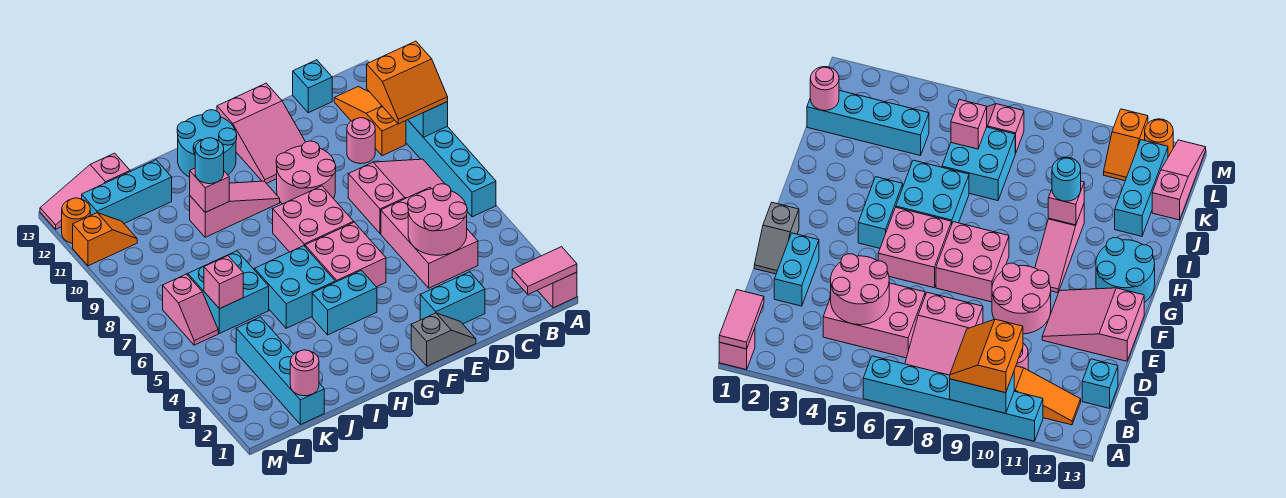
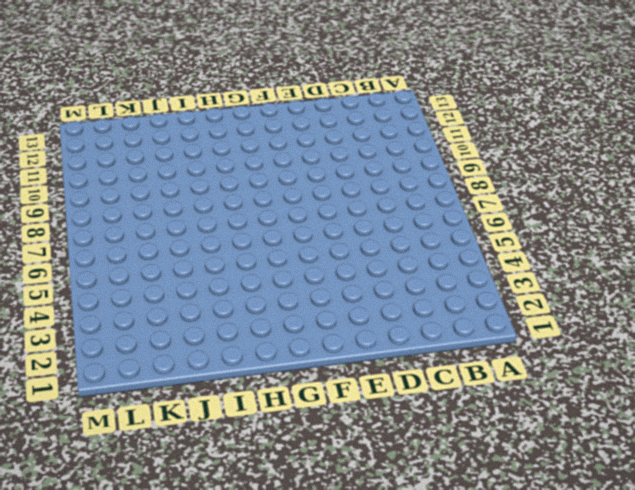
none -> pink brick A1 level 1
none -> cyan brick A6:A11 level 1
none -> pink slope B7:D8 level 1 top D
none -> orange slope B10:B12 level 1 top 10

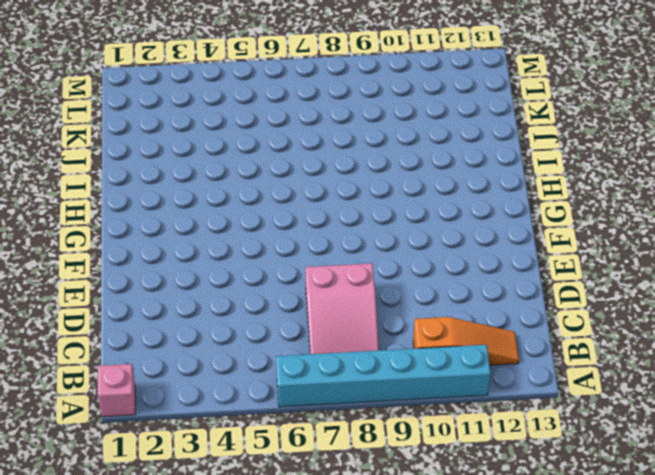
none -> pink brick C4:D6 level 1
none -> pink round brick C10 level 1
none -> cyan brick C13 level 1
none -> cyan brick D2:E2 level 1

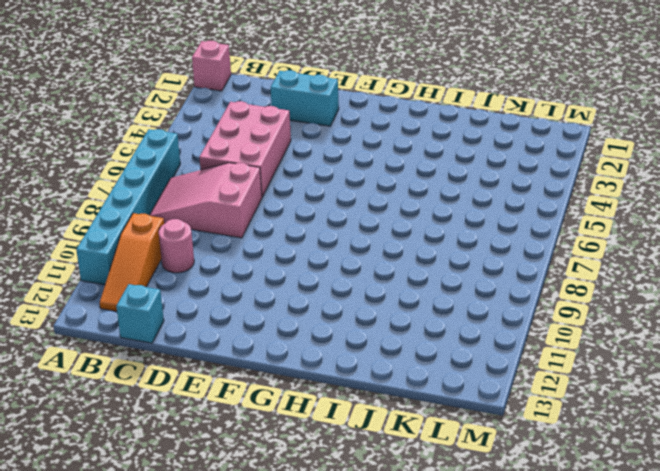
none -> grey slope E1:F1 level 1 top F
none -> pink round brick E9:F10 level 1
none -> pink slope E11:F13 level 1 top 13
none -> pink brick F5:G6 level 1

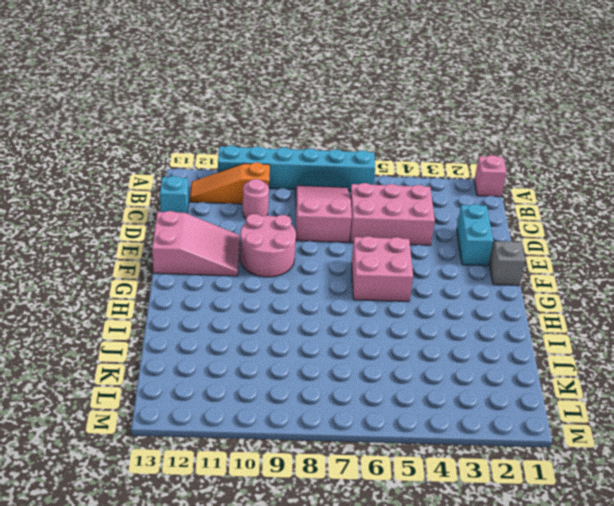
none -> pink brick F7:G8 level 1
none -> cyan brick G4:H4 level 1
none -> pink slope G10:I10 level 1 top I
none -> cyan round brick G12:H13 level 1

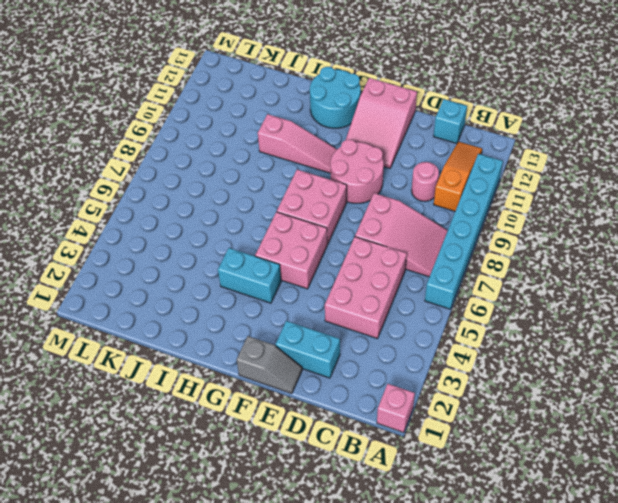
none -> cyan brick H5:I6 level 1
none -> cyan brick J6:K7 level 1
none -> cyan brick J12:L12 level 1
none -> cyan brick K1:K4 level 1

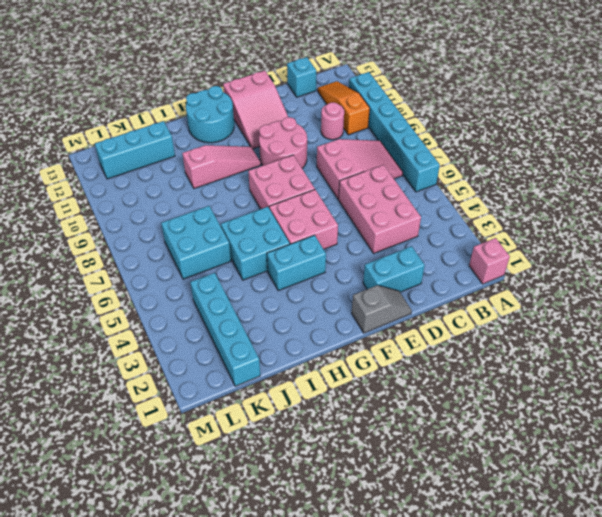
none -> pink slope K13:M13 level 1 top K
none -> pink slope L6:L7 level 1 top 7
none -> orange slope L11:M11 level 1 top M
none -> orange round brick M12 level 1

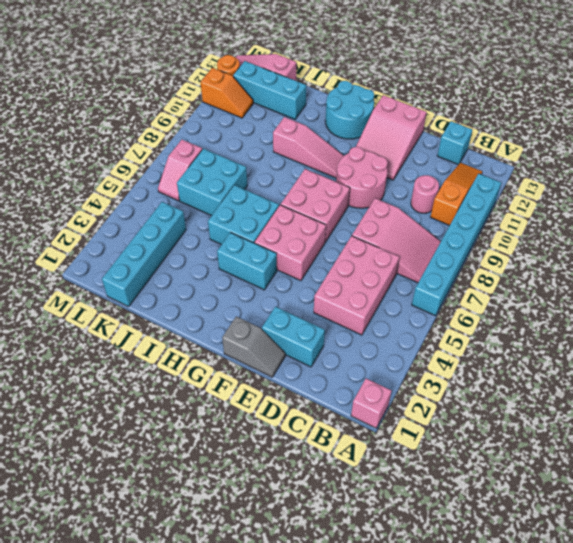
none -> pink tile A1:B1 level 2
none -> cyan brick A9:A10 level 2
none -> pink round brick C4:D5 level 2
none -> pink brick I10 level 2

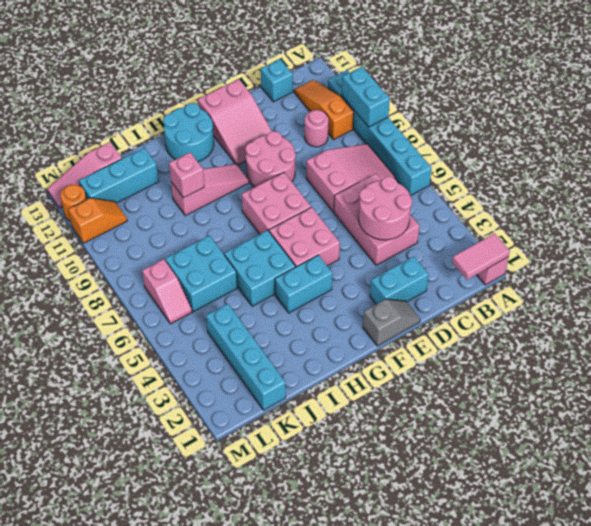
none -> pink round brick K1 level 2
none -> pink brick K6 level 2
none -> orange slope A9:B10 level 3 top 10
none -> cyan round brick I10 level 3

